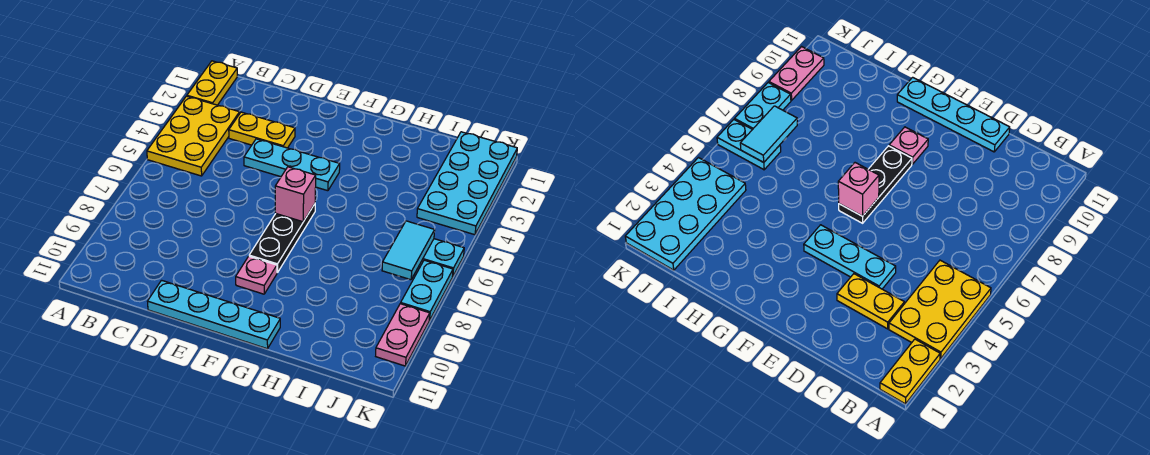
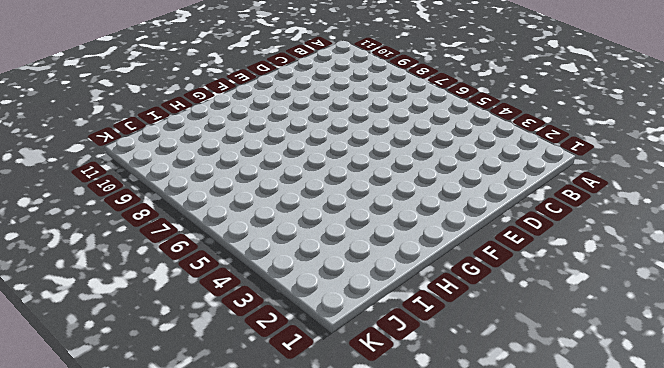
none -> yellow plate A1:A2 level 1
none -> yellow plate A3:B5 level 1
none -> yellow plate C3:D3 level 1

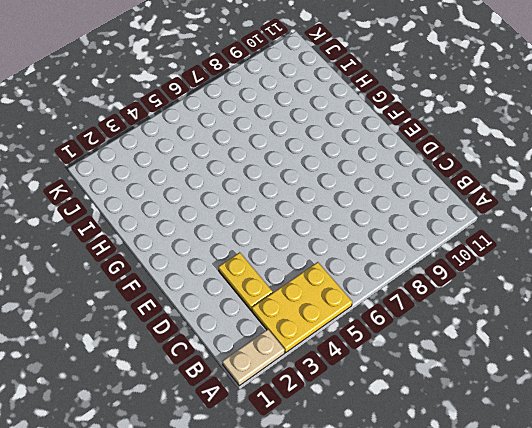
tan plate A1:A2 level 1 -> yellow plate A1:A2 level 1
none -> cyan plate D4:F4 level 1
none -> cyan plate D11:G11 level 1
none -> black plate F6:F8 level 1

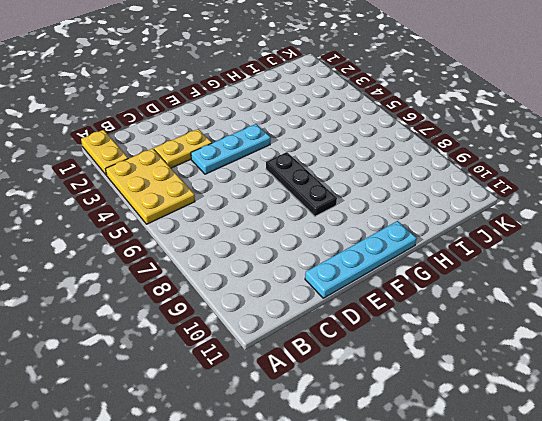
none -> pink plate F9 level 1
none -> cyan plate J1:K4 level 1
none -> cyan plate J6:K6 level 1

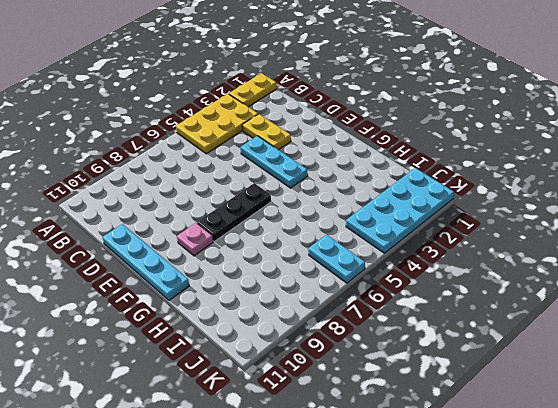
none -> cyan plate K7:K8 level 1
none -> pink plate K9:K10 level 1
none -> pink brick F6 level 2

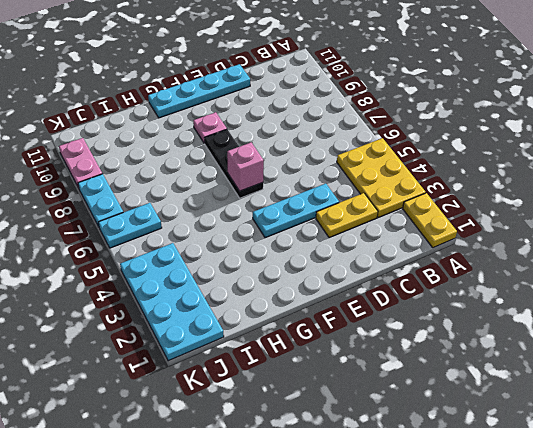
none -> cyan tile J6:J7 level 2

